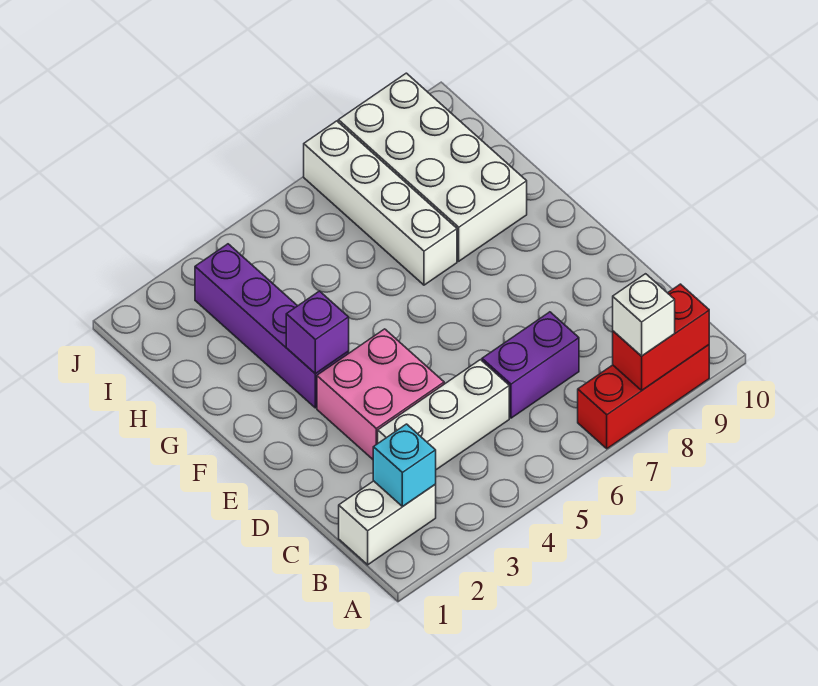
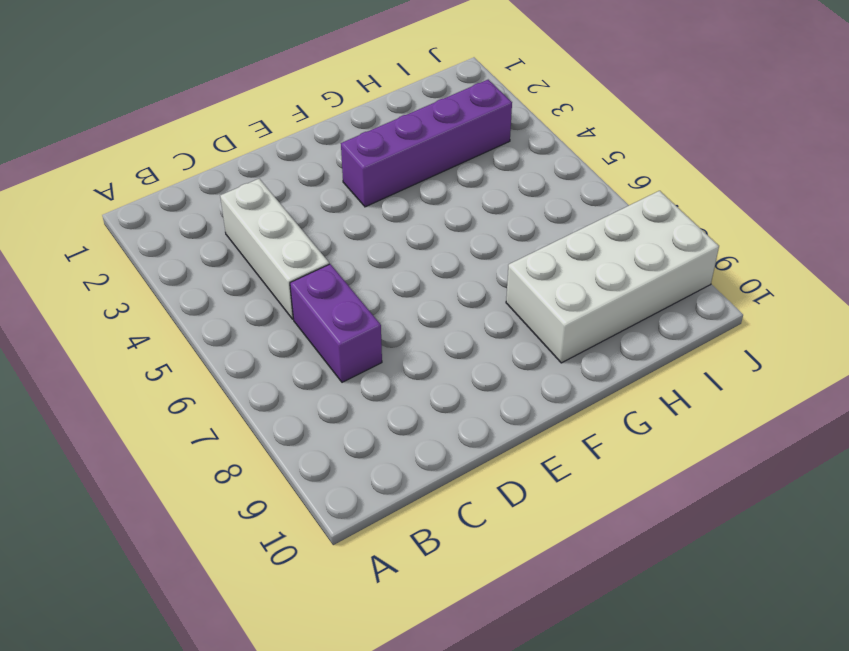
none -> red brick A7:A9 level 1
none -> white brick B1:B2 level 1
none -> pink brick D3:E4 level 1

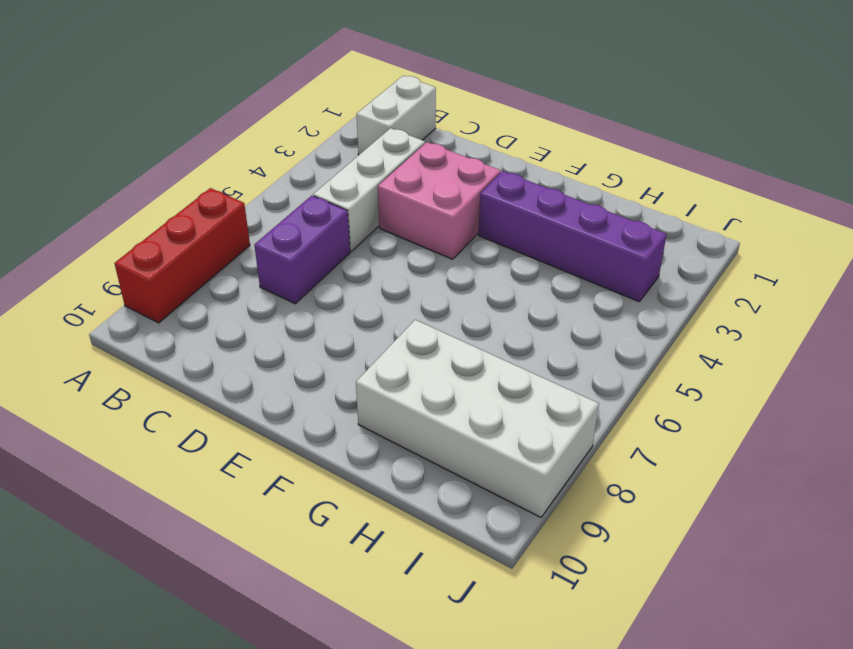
none -> white brick G7:J7 level 1
none -> red brick A8:A9 level 2
none -> cyan brick B2 level 2

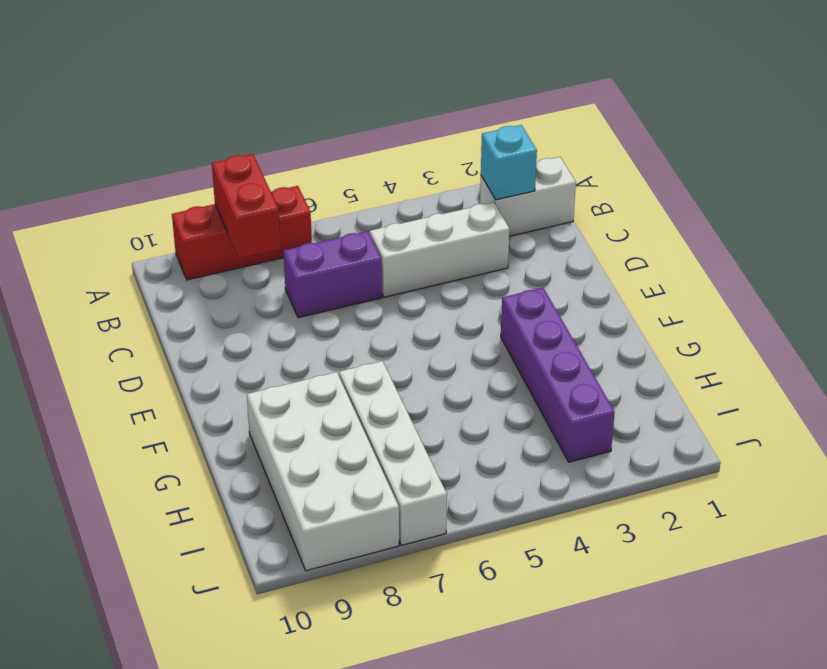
red brick A8:B8 level 2 -> red brick A8:A9 level 2
none -> pink brick D3:E4 level 1
none -> purple brick F3 level 2
none -> white brick A8 level 3

